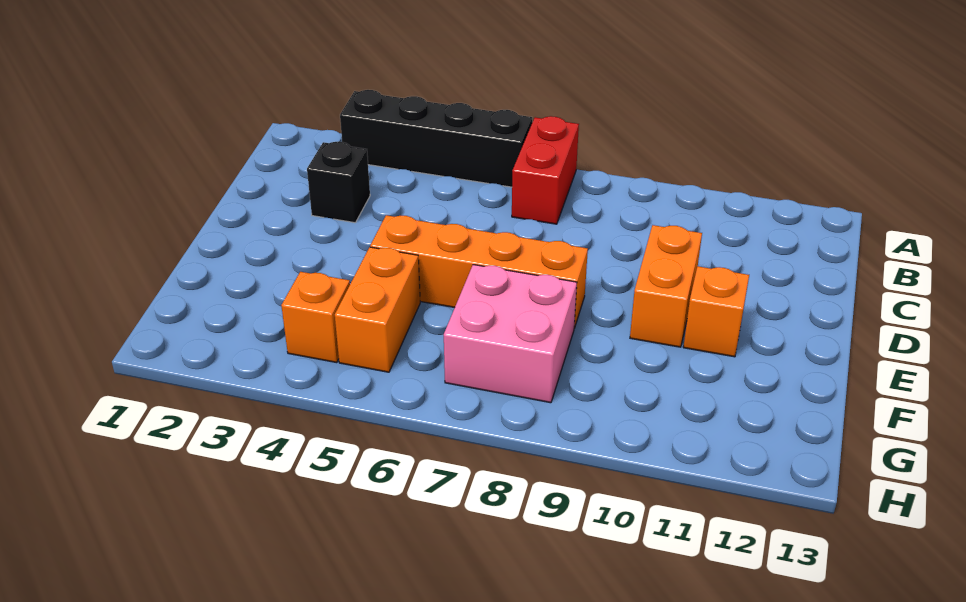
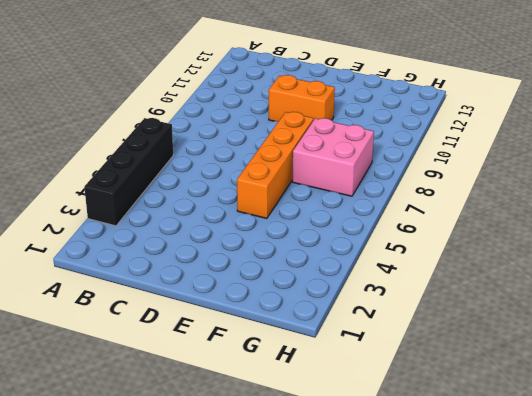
none -> red brick A7:B7 level 1
none -> black brick C3 level 1

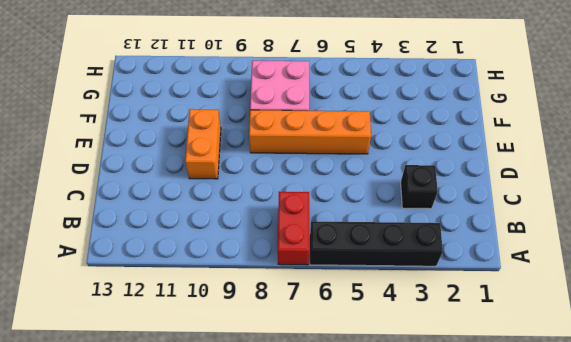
none -> orange brick E11 level 1
none -> orange brick F5:G5 level 1

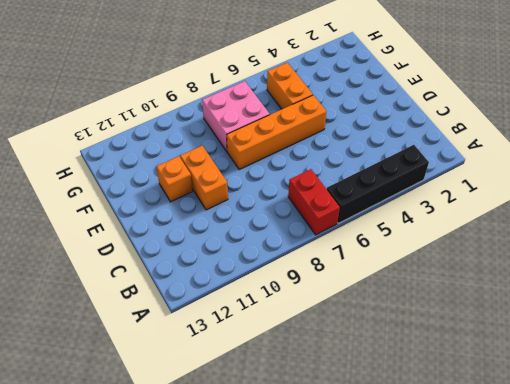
none -> black brick C3 level 1
none -> orange brick G4 level 1

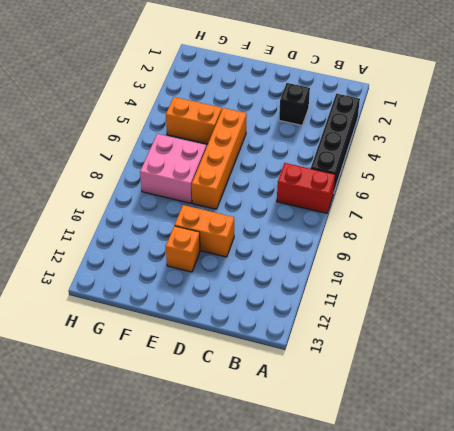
none -> orange brick G4 level 1

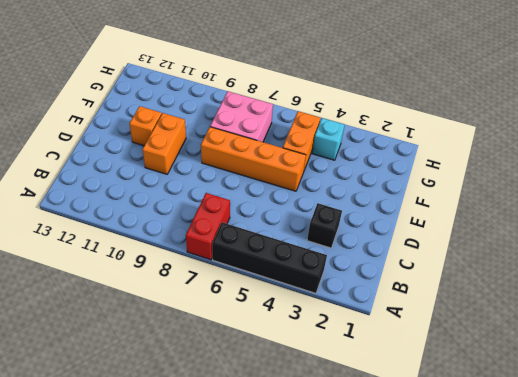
cyan brick G4 level 1 -> orange brick G4 level 1

